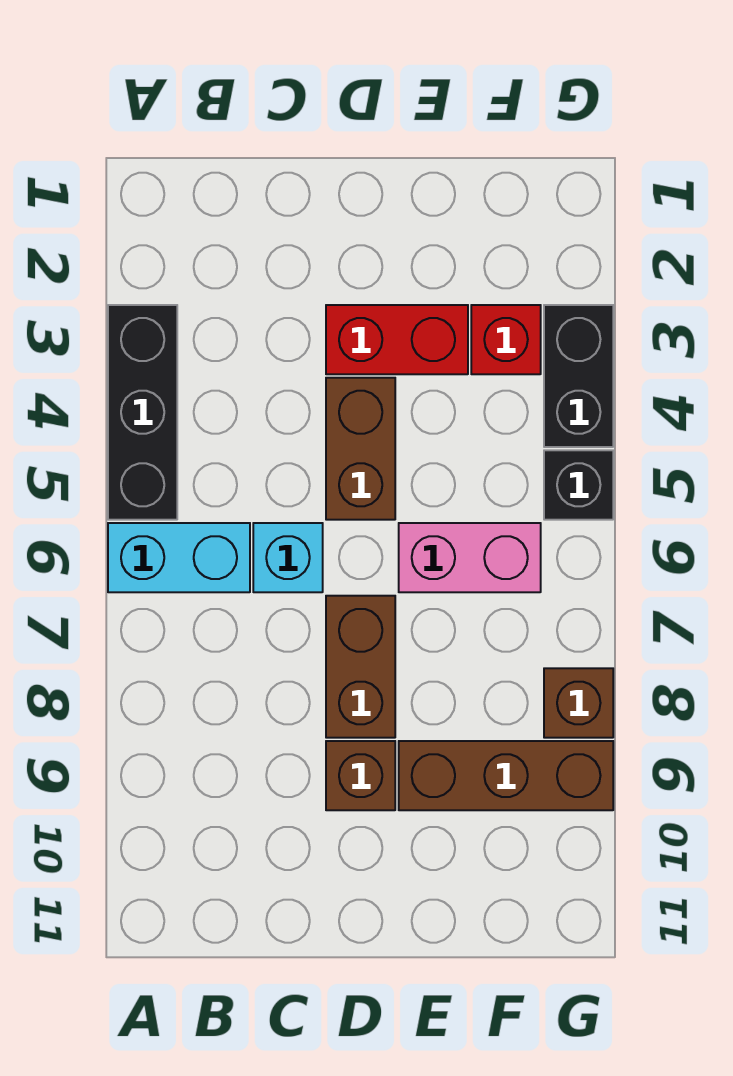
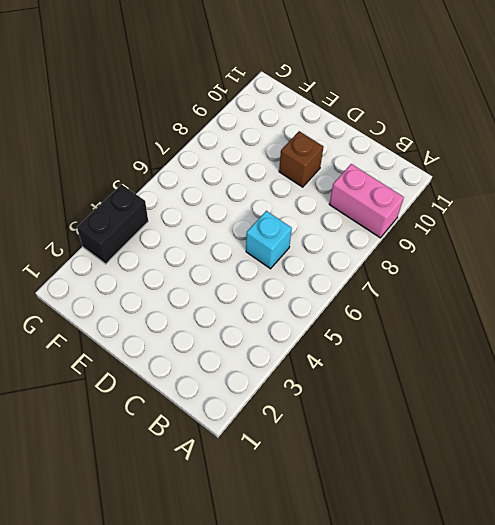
pink brick A9:B9 level 1 -> pink brick E6:F6 level 1
none -> black brick A3:A5 level 1
none -> cyan brick A6:B6 level 1
none -> red brick D3:E3 level 1

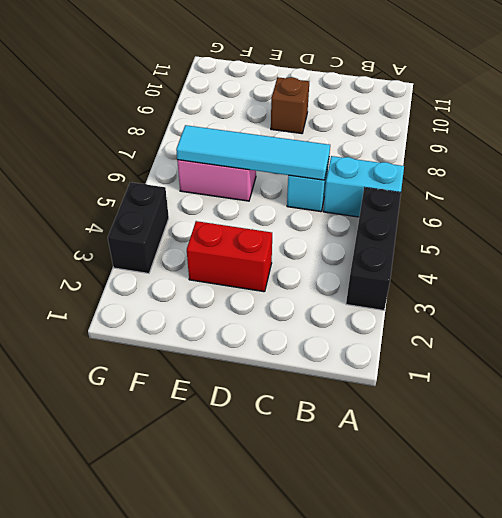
cyan tile C6:F6 level 2 -> none
none -> brown brick D4:D5 level 1
none -> brown brick D7:D8 level 1
none -> brown brick E9:G9 level 1

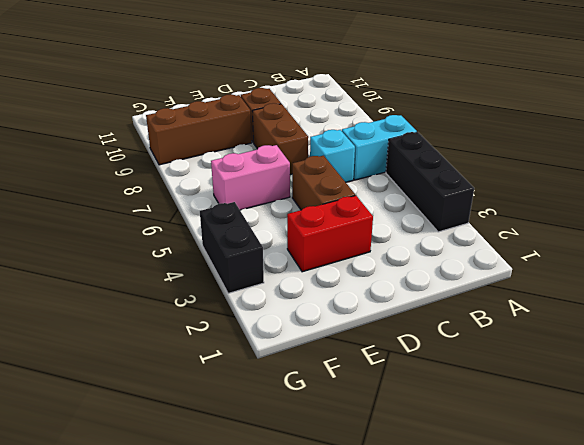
none -> red brick F3 level 1
none -> black brick G5 level 1
none -> brown brick G8 level 1

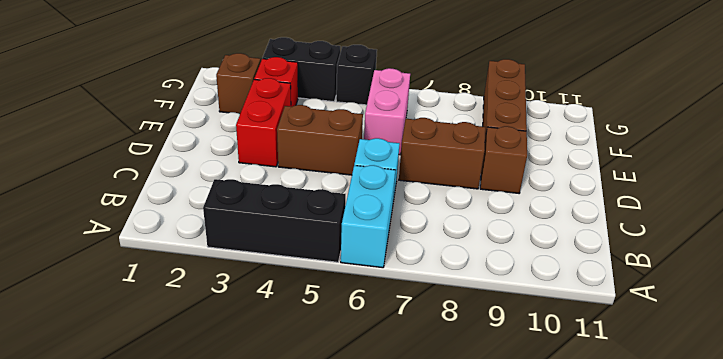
brown brick F2 level 1 -> brown brick G8 level 1

